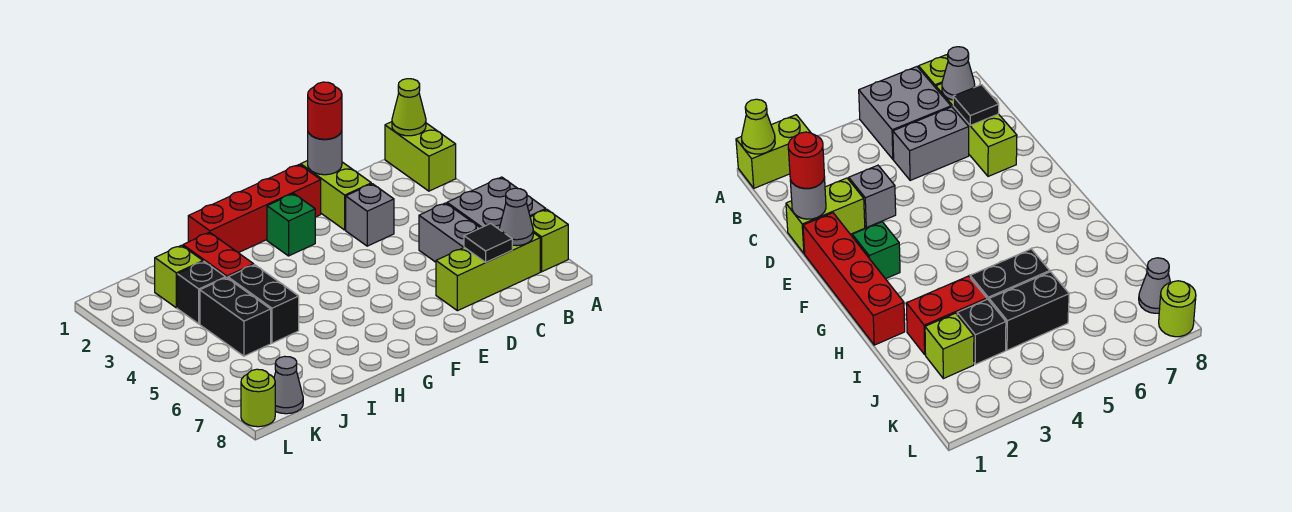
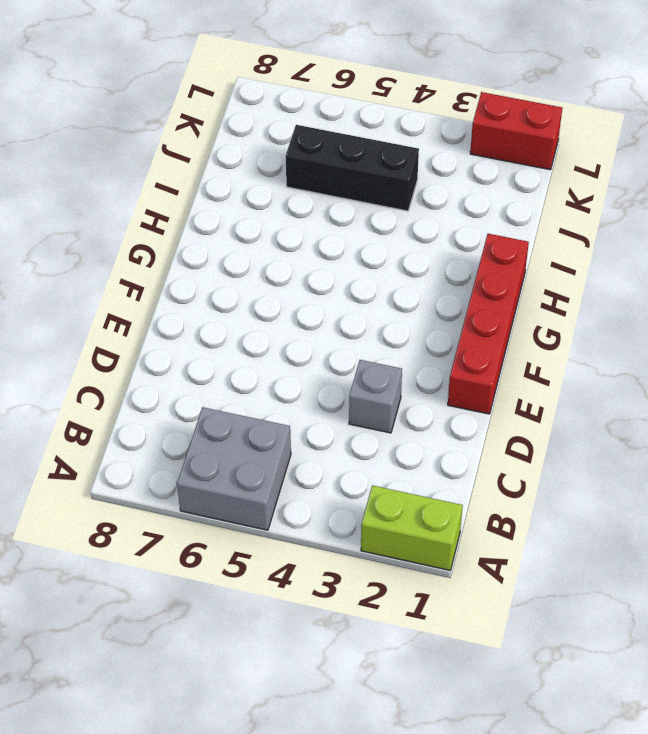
black brick J4:J6 level 1 -> black brick J4:J5 level 1
red brick L1:L2 level 1 -> red brick I2:I3 level 1
none -> lime brick A7 level 1
none -> lime brick B7:D7 level 1
none -> grey brick C5:C6 level 1

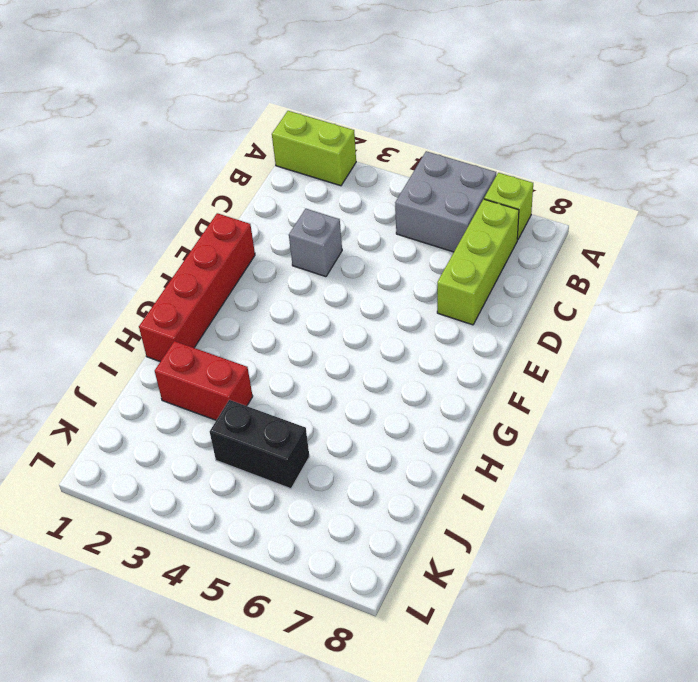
none -> grey brick C5:C6 level 1
none -> lime brick D1:D2 level 1
none -> green brick F2 level 1

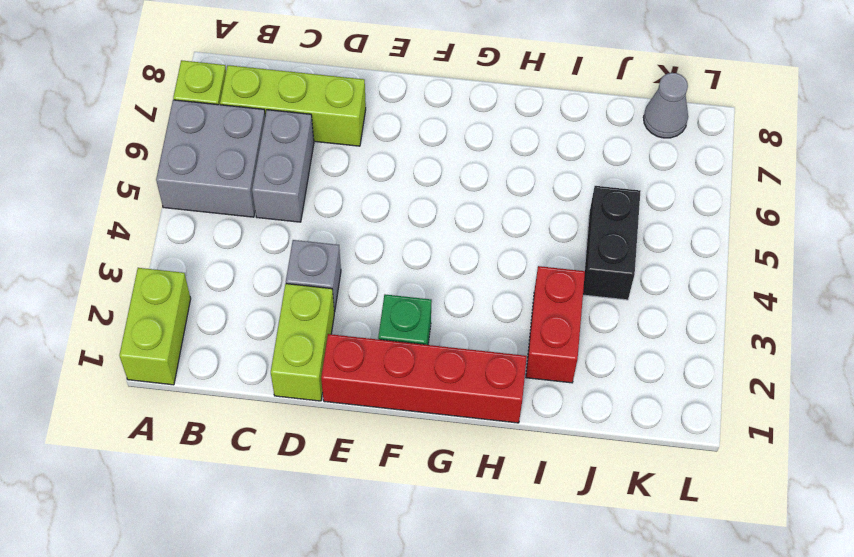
none -> black brick I4:I5 level 1
none -> lime brick J2 level 1
none -> black brick J3 level 1

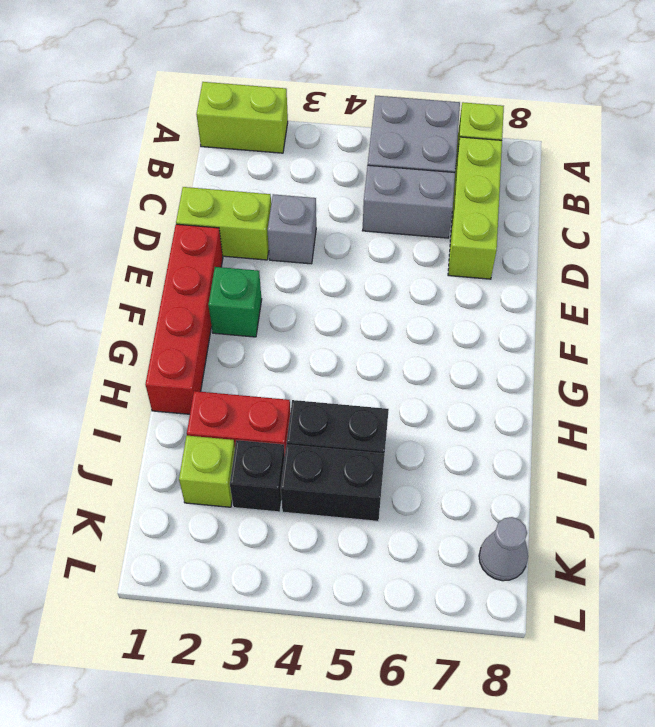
none -> lime round brick L8 level 1
none -> lime cone A1 level 2
none -> grey cone B7 level 2

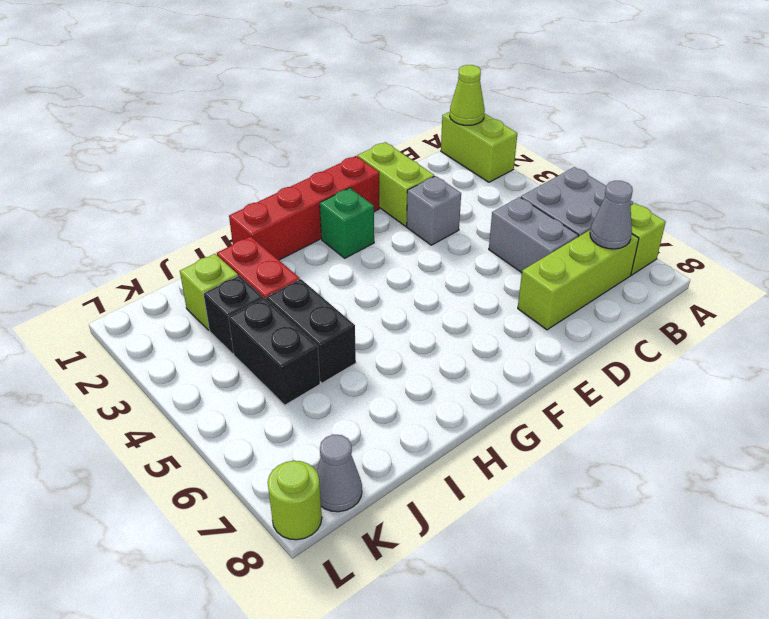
none -> black tile C7 level 2
none -> grey round brick D1 level 2
none -> red round brick D1 level 3

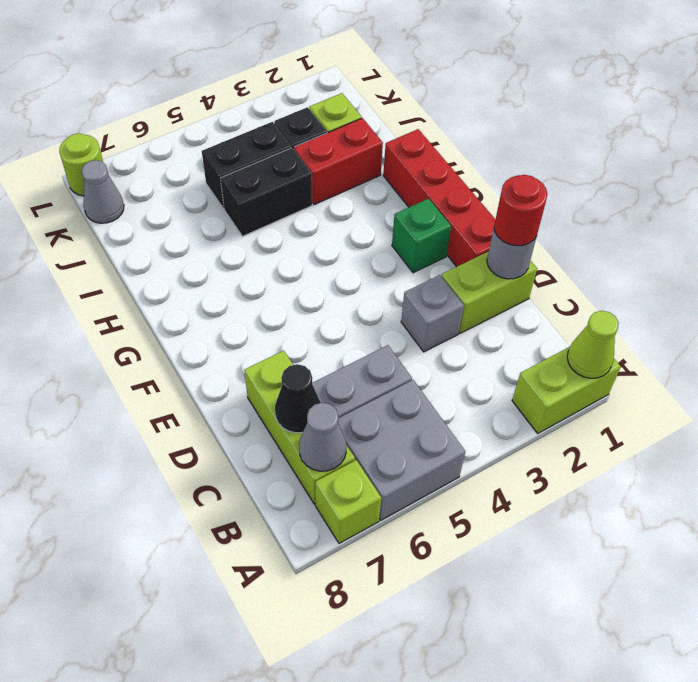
black cone C7 level 2 -> black tile C7 level 2

